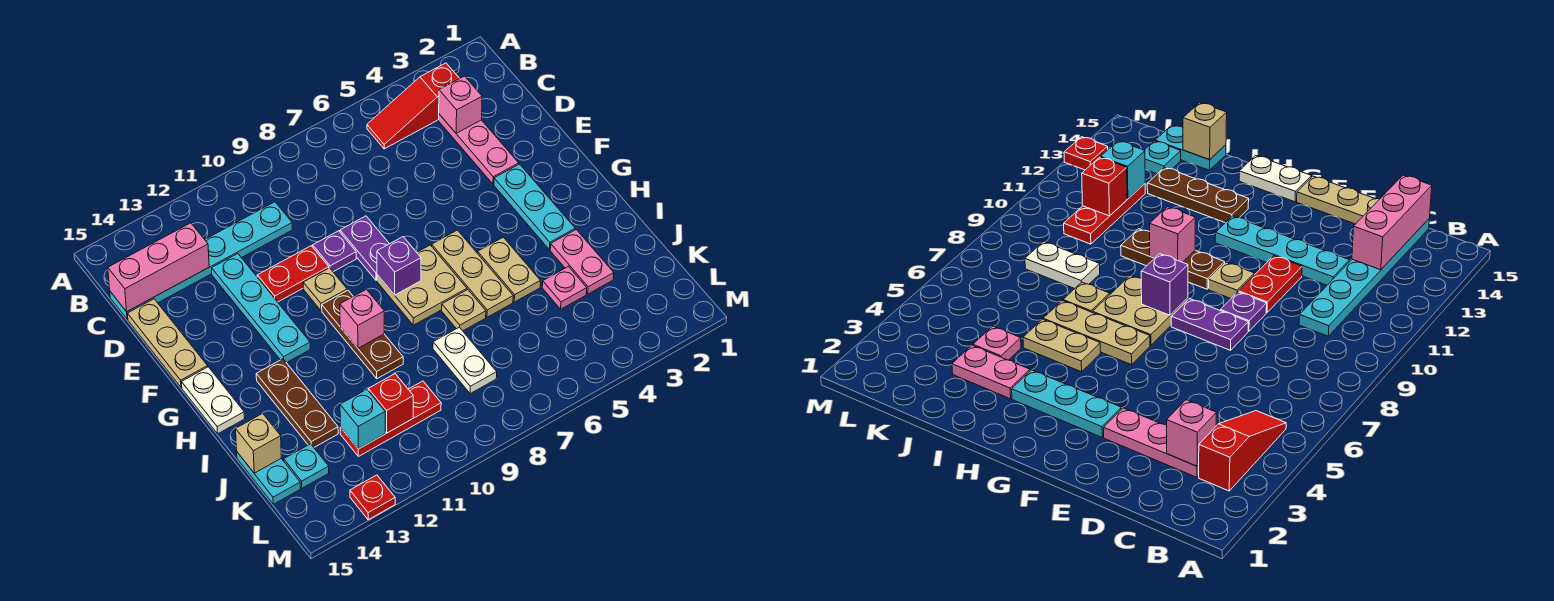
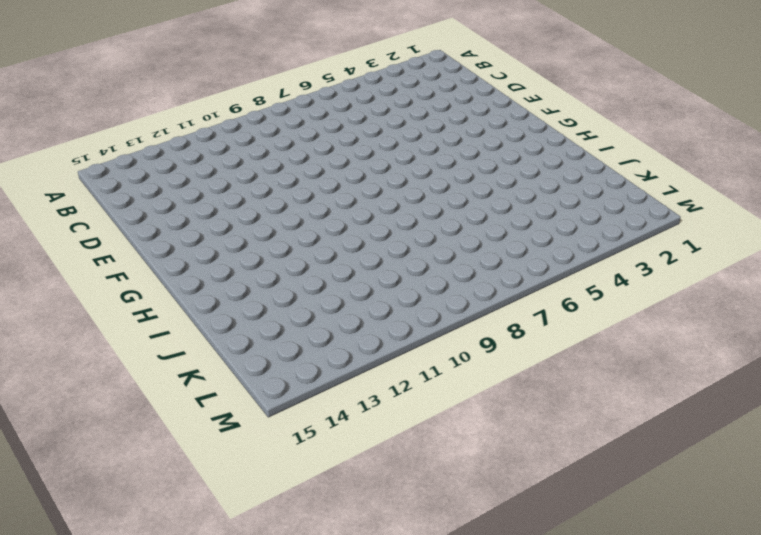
none -> red slope B3:B5 level 1 top 3
none -> pink plate C3:E3 level 1
none -> cyan plate C10:C15 level 1
none -> cyan plate D12:G12 level 1

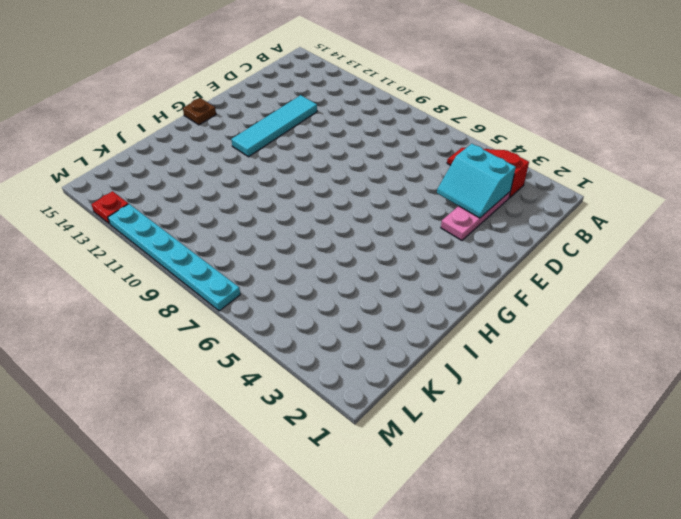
cyan slope C3:D4 level 2 top C -> pink brick C3 level 2
cyan tile D12:G12 level 1 -> cyan plate D12:G12 level 1
brown plate G15 level 1 -> white plate G15:H15 level 1
cyan plate M7:M12 level 1 -> cyan plate C10:C15 level 1
none -> tan plate D15:F15 level 1
none -> purple plate E8:F8 level 1
none -> purple plate E9 level 1
none -> red plate E10:E11 level 1

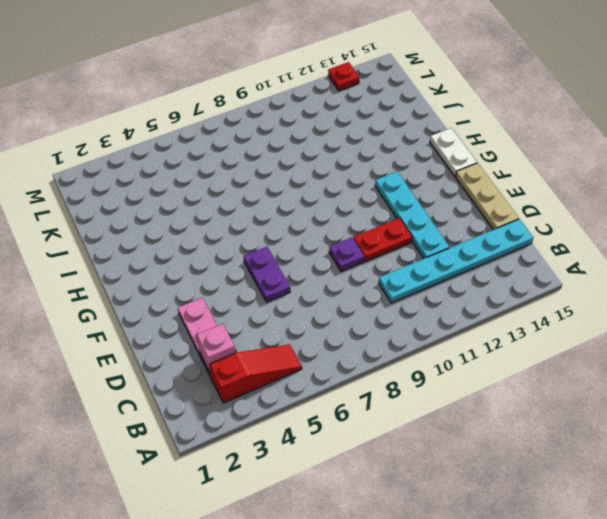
purple plate E6:F6 level 1 -> purple plate E8:F8 level 1
none -> cyan plate F3:H3 level 1
none -> tan plate F10 level 1
none -> tan plate G6:I6 level 1
none -> tan plate G7:H8 level 1

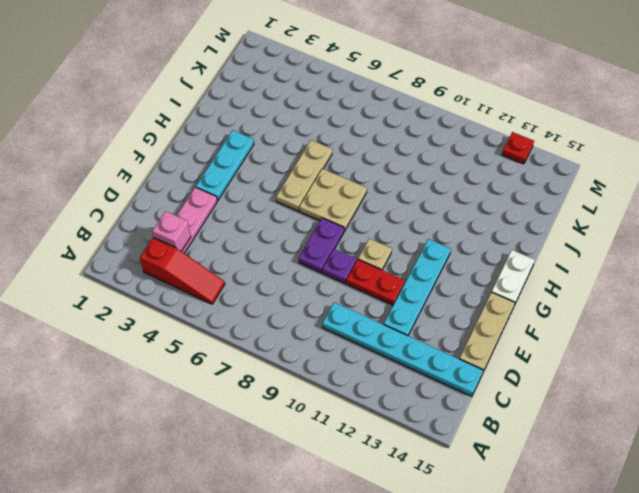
none -> brown plate G10:I10 level 1
none -> tan plate H5:I5 level 1
none -> brown plate H13:J13 level 1
none -> pink plate I3:J3 level 1

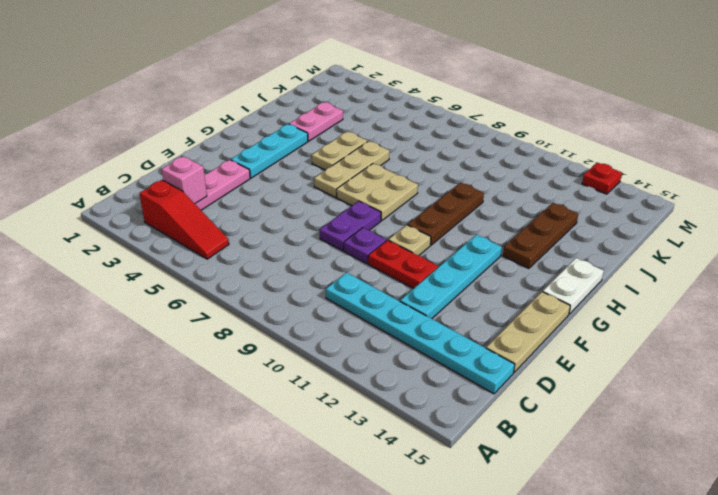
none -> tan plate I7 level 1
none -> pink plate J4 level 1
none -> white plate J8:K8 level 1
none -> cyan plate J15:K15 level 1

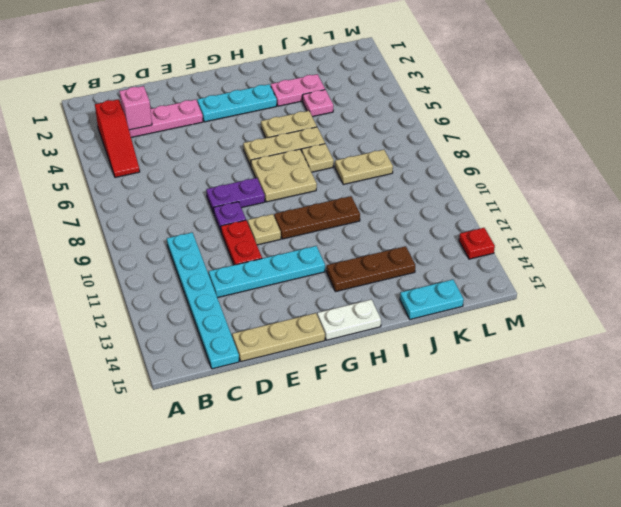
tan plate J8:K8 level 1 -> white plate J8:K8 level 1
none -> red plate K10:K12 level 1
none -> cyan plate K14 level 1
none -> pink brick C13:C15 level 2
none -> purple brick G8 level 2

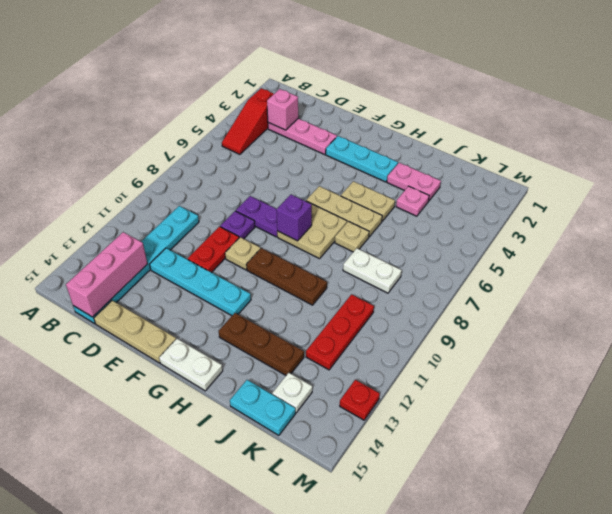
white plate K14 level 1 -> cyan plate K14 level 1
none -> pink brick H10 level 2
none -> tan brick J15 level 2
none -> red brick K11 level 2
none -> cyan brick K12 level 2

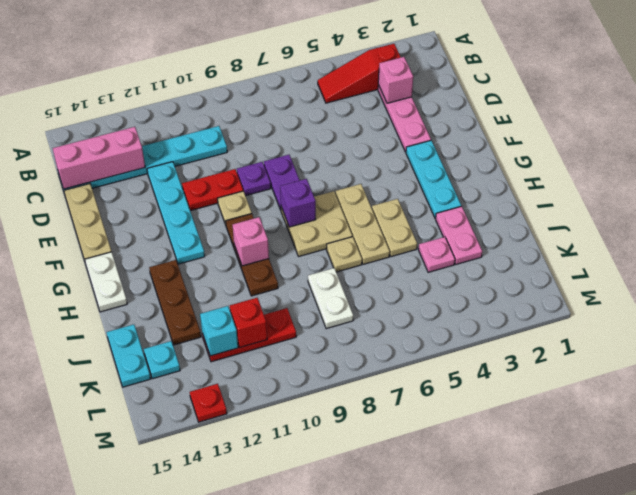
none -> tan brick J15 level 2

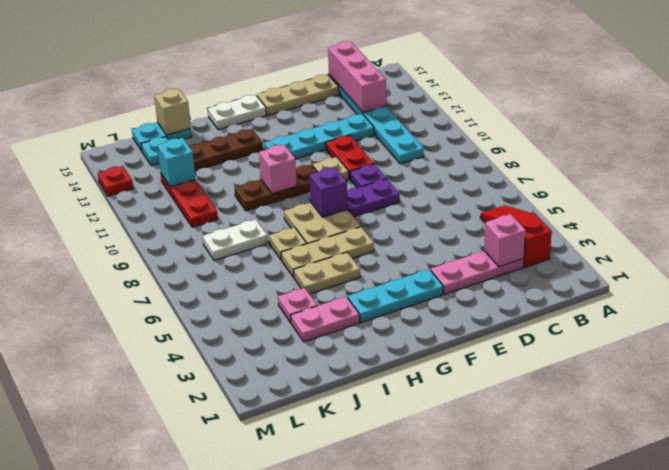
none -> red brick K11 level 2

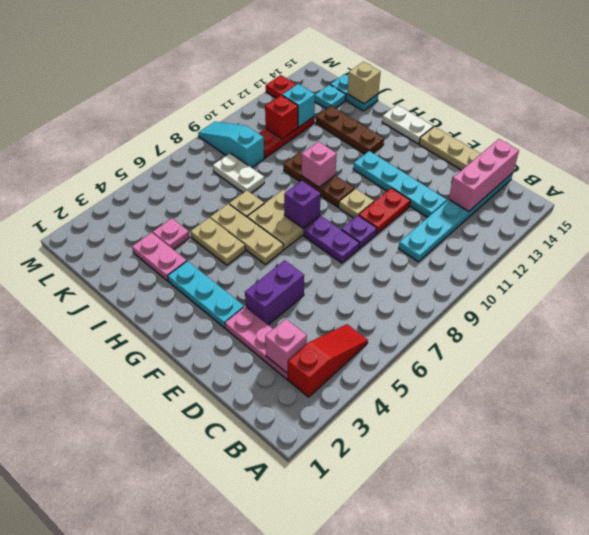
purple brick E4:E5 level 1 -> none
cyan slope K9:M9 level 1 top K -> none

